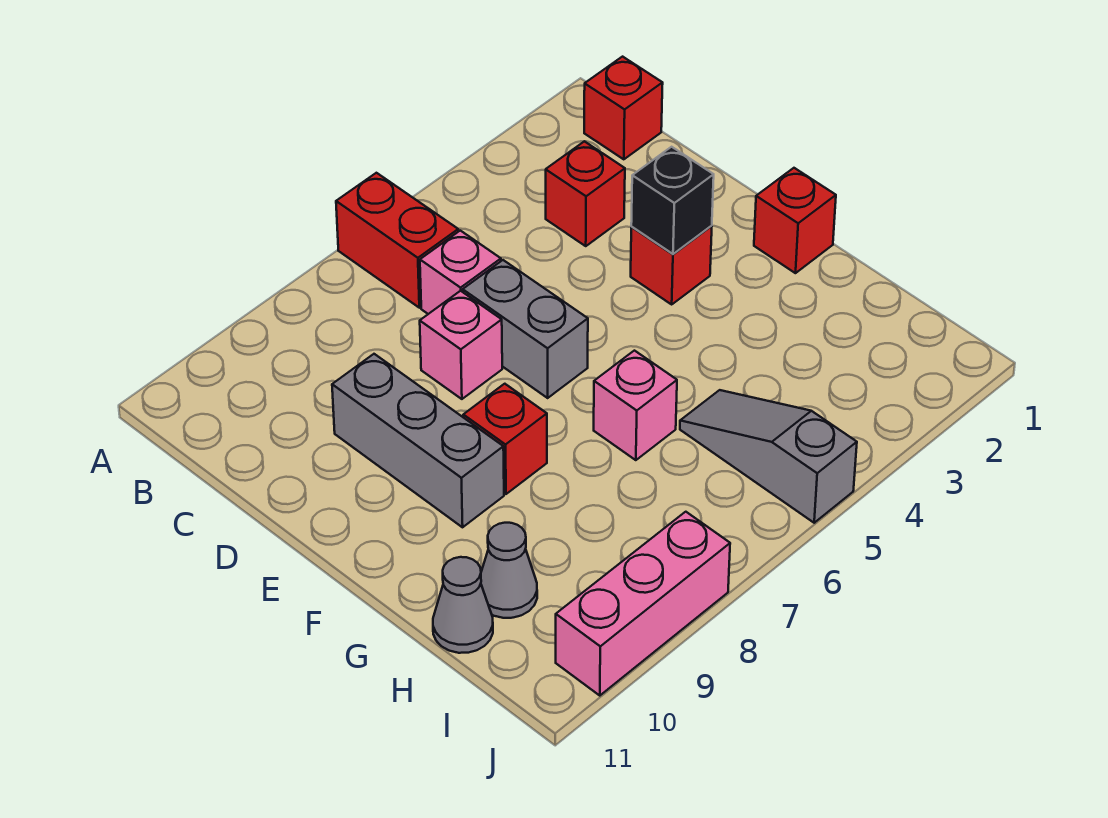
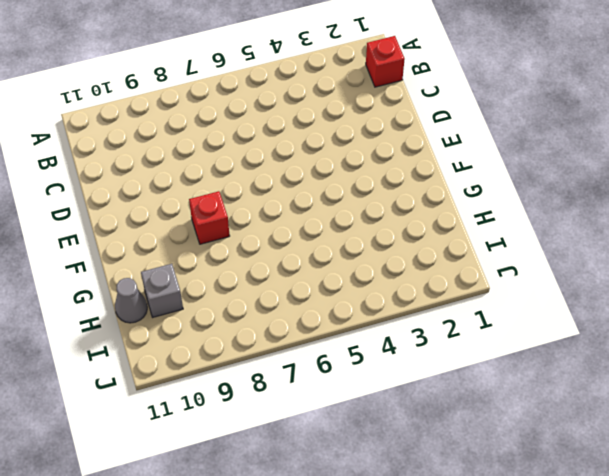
grey brick H10 level 1 -> grey cone H10 level 1
none -> red brick A6:B6 level 1
none -> red brick C3 level 1
none -> pink brick C6 level 1

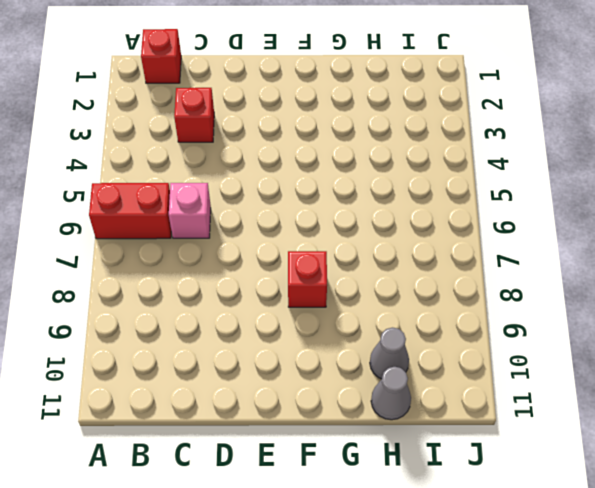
none -> grey brick D6:E6 level 1
none -> pink brick D7 level 1
none -> grey brick D9:F9 level 1

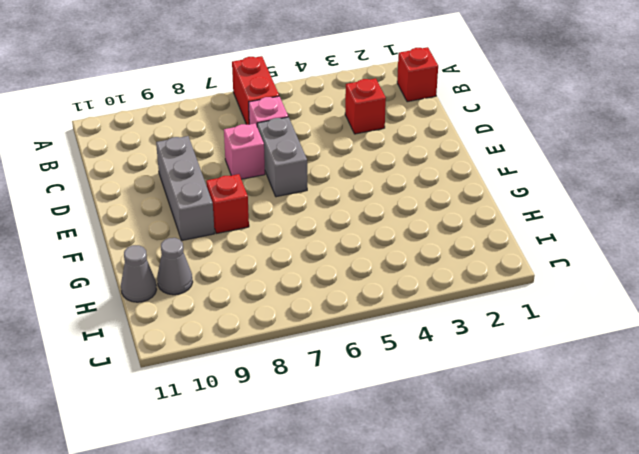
none -> red brick E3 level 1
none -> red brick F1 level 1
none -> pink brick G6 level 1

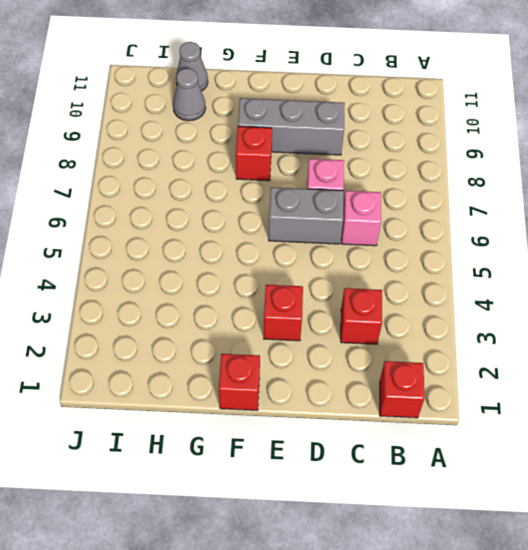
none -> red brick A6:B6 level 1
none -> pink brick G6 level 1
none -> grey slope H5:J5 level 1 top J

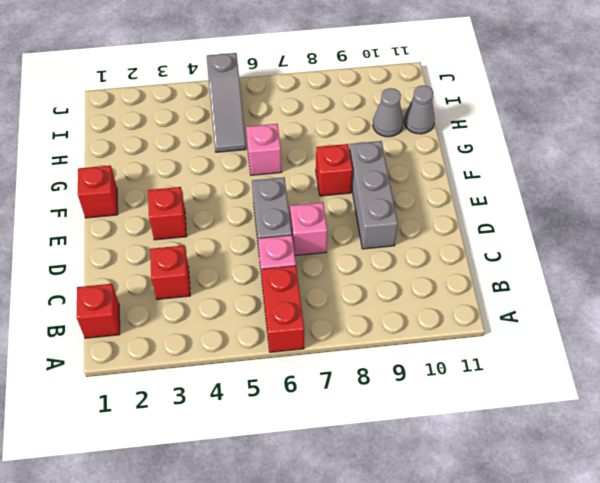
none -> pink brick J8:J10 level 1
none -> black brick E3 level 2

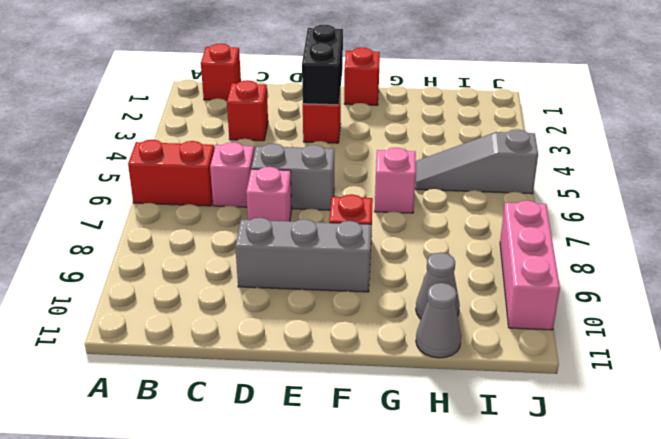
black brick E2:E3 level 2 -> black brick E3 level 2

